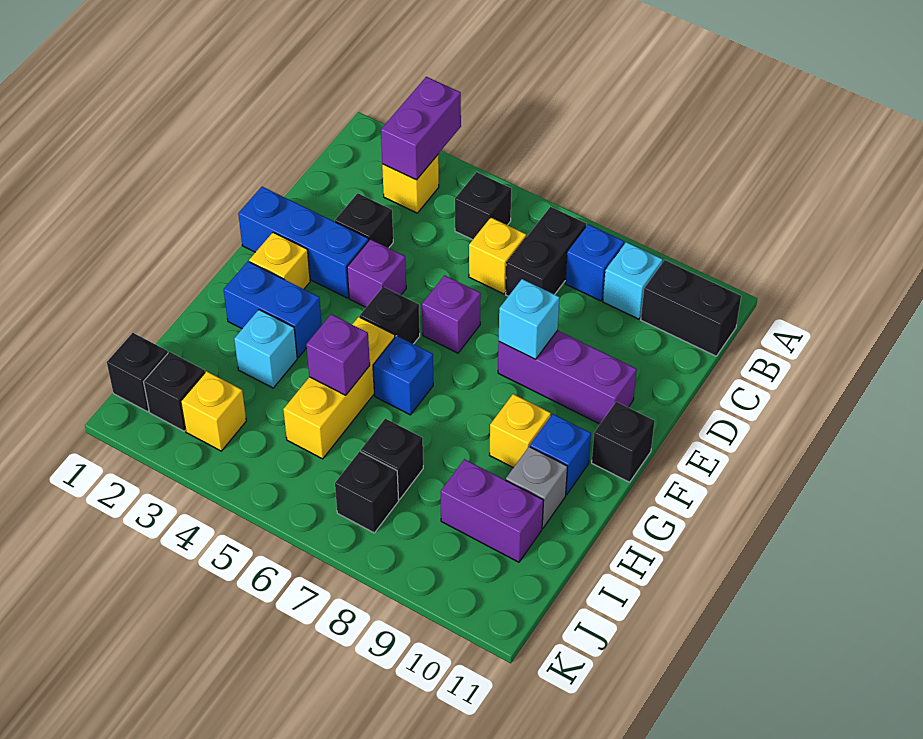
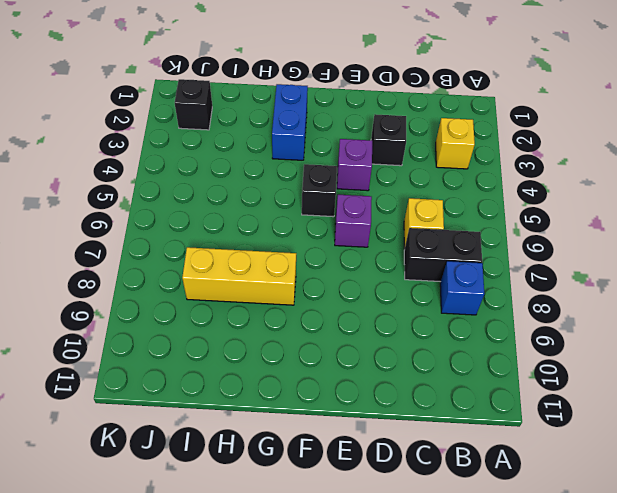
yellow brick G8:I8 level 1 -> yellow brick G5:I5 level 1
none -> black brick B5 level 1
none -> cyan brick B9 level 1
none -> black brick B10:B11 level 1
none -> blue brick E1:E3 level 1

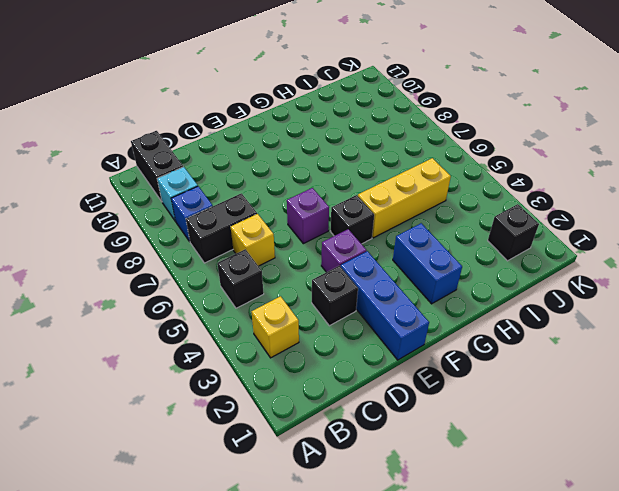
none -> purple brick E8:E10 level 1
none -> yellow brick F2 level 1
none -> black brick F11 level 1
none -> blue brick G6 level 1

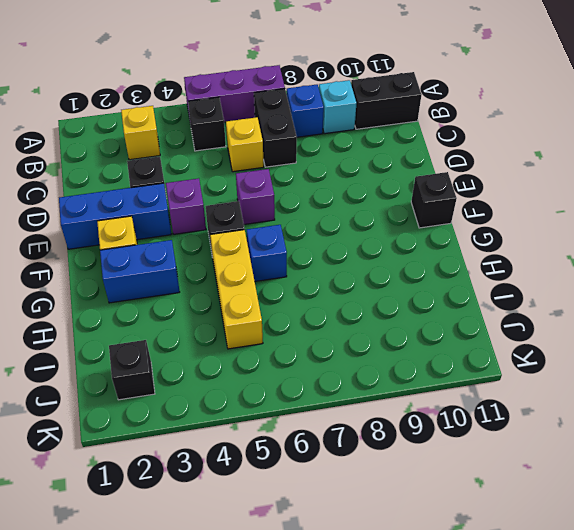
purple brick A5:A7 level 1 -> purple brick E8:E10 level 1
none -> yellow brick G9 level 1
none -> blue brick G10 level 1
none -> cyan brick H3 level 1
none -> grey brick H10 level 1

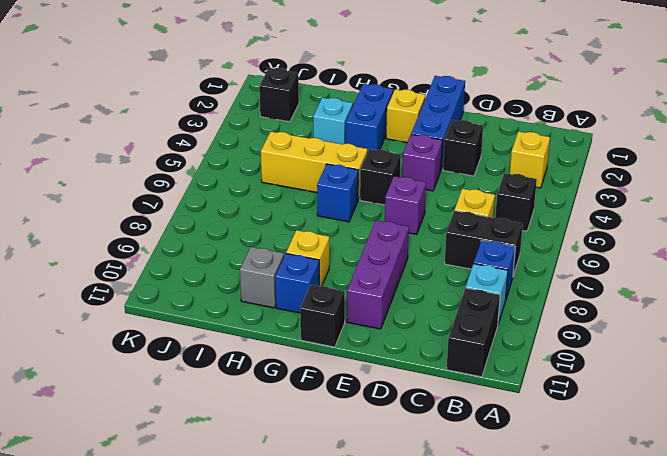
none -> black brick I7 level 1
none -> purple brick I9:I10 level 1
none -> black brick J1 level 1
none -> yellow brick J3 level 1

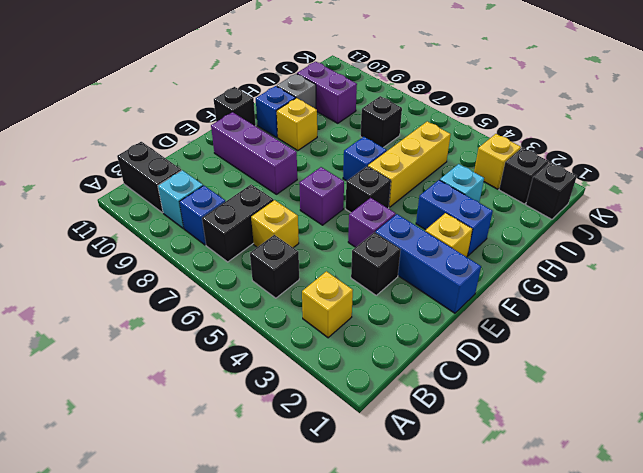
none -> black brick J7 level 1
none -> purple brick A3:B3 level 2
none -> cyan brick E8 level 2
none -> purple brick H5 level 2

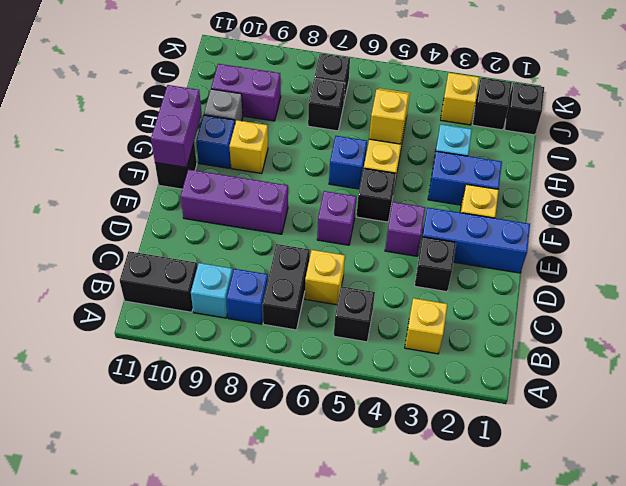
purple brick F11:G11 level 2 -> purple brick A3:B3 level 2
yellow brick H5 level 2 -> purple brick H5 level 2
none -> cyan brick E8 level 2

